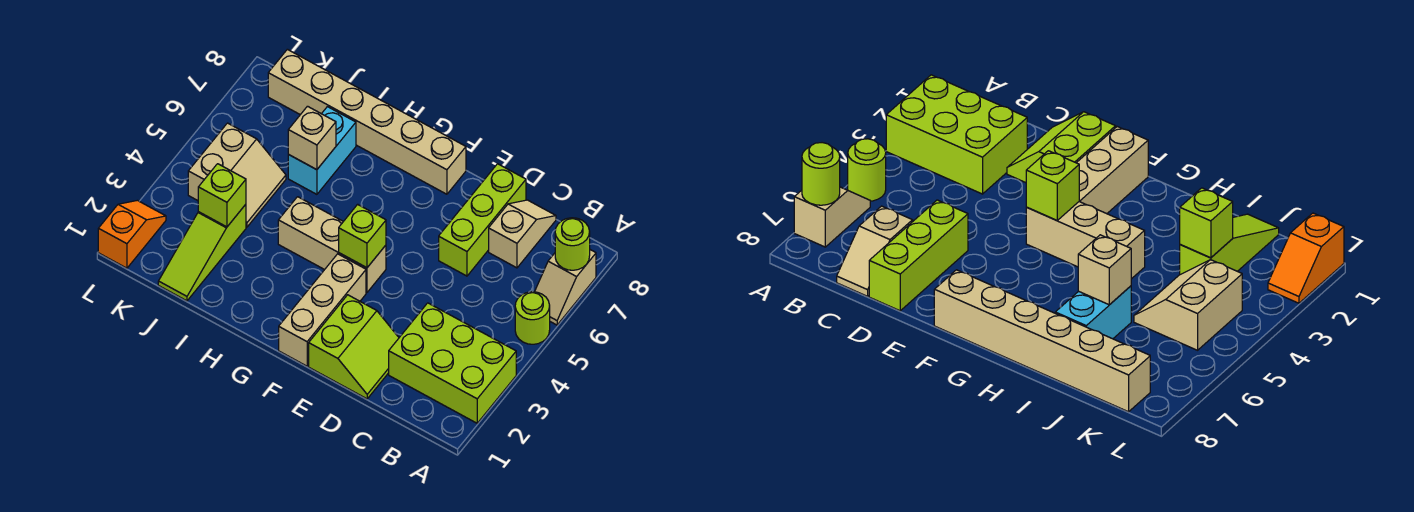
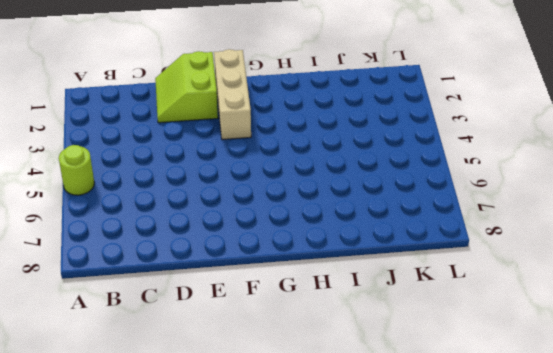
none -> lime brick A2:C3 level 1
none -> tan slope A6:A7 level 1 top 7
none -> tan slope C7:C8 level 1 top 7

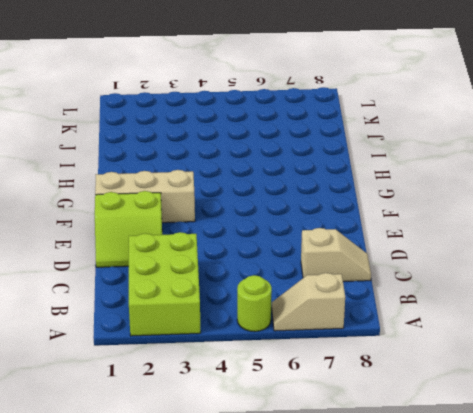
none -> lime brick D6:D8 level 1
none -> tan brick F4:H4 level 1
none -> tan brick F8:K8 level 1

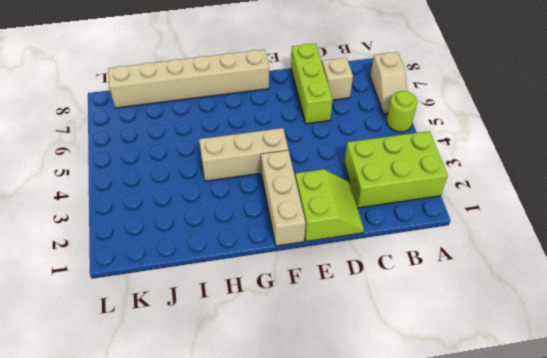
none -> cyan brick I6:I7 level 1
none -> lime slope J1:J3 level 1 top 3
none -> tan slope J4:K5 level 1 top K

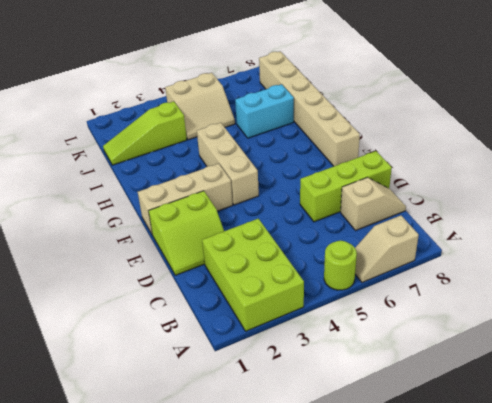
none -> orange slope L1:L2 level 1 top 1
none -> lime round brick A7 level 2
none -> lime brick F4 level 2

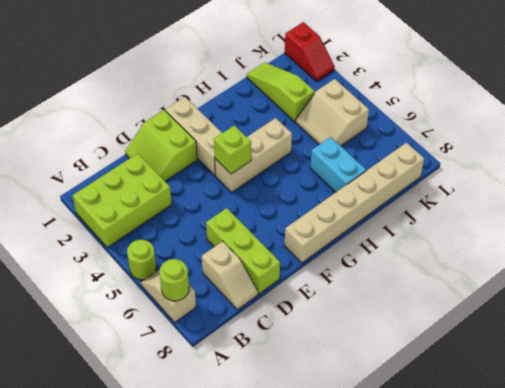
red slope L1:L2 level 1 top 1 -> orange slope L1:L2 level 1 top 1
none -> tan brick I6 level 2
none -> lime brick J3 level 2

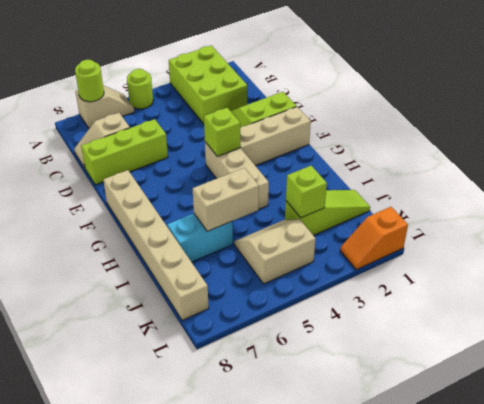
tan brick I5:I6 level 2 -> tan brick I6 level 2

